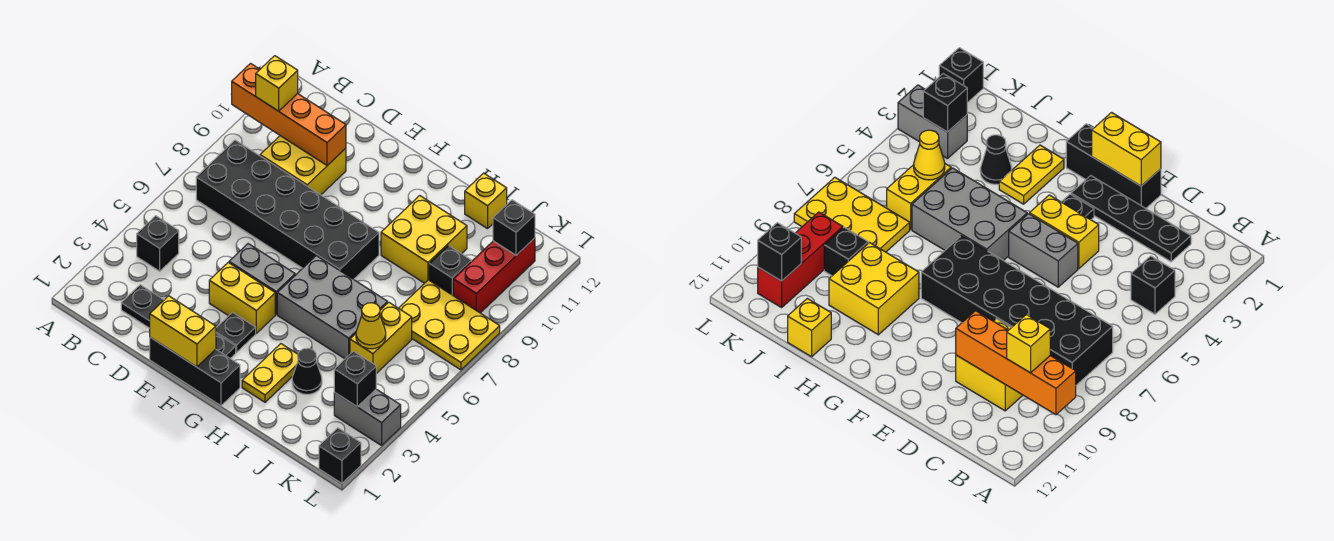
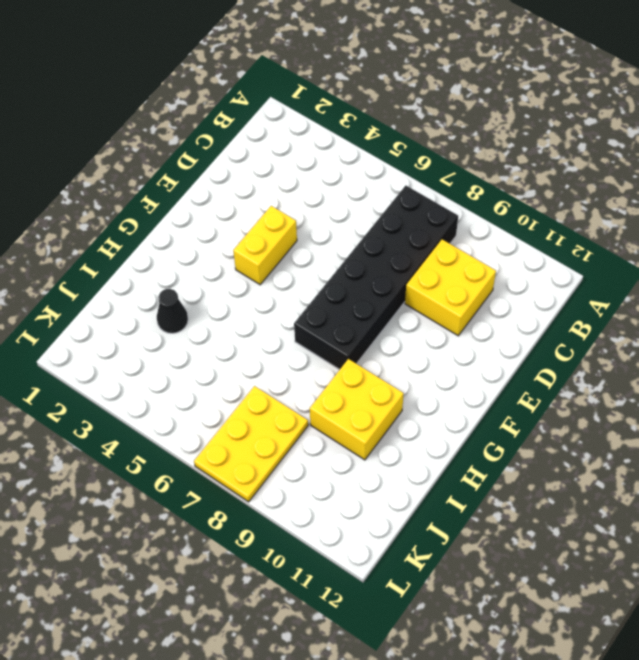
none -> black brick B4 level 1
none -> black plate C2:F2 level 1
none -> black brick E1:G1 level 1

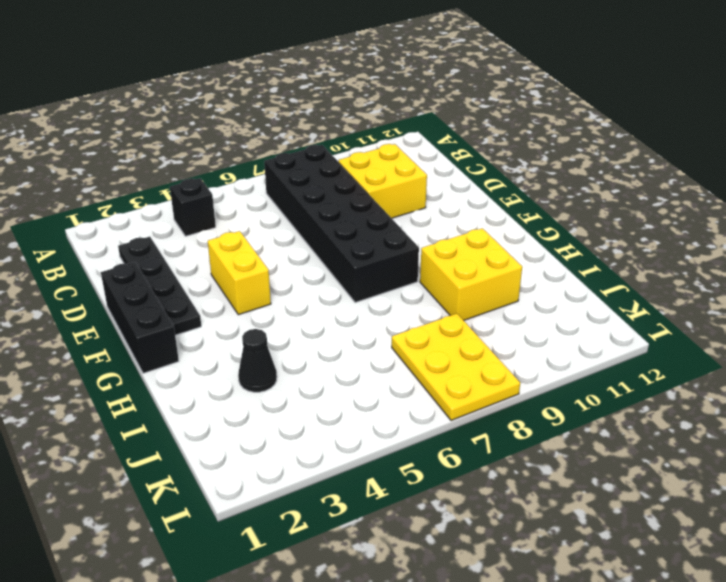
none -> grey brick E5:F5 level 1
none -> black plate F3 level 1
none -> grey brick G5:I6 level 1

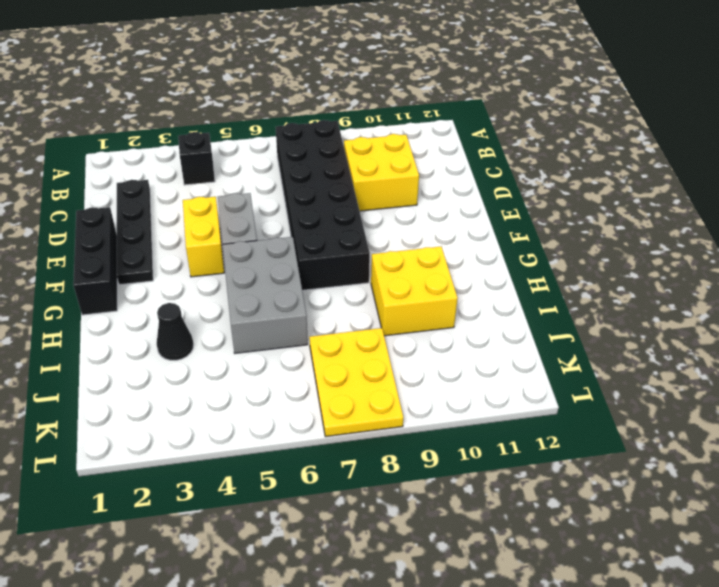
none -> black plate F3 level 1
none -> yellow plate H2:H3 level 1
none -> yellow brick I12 level 1

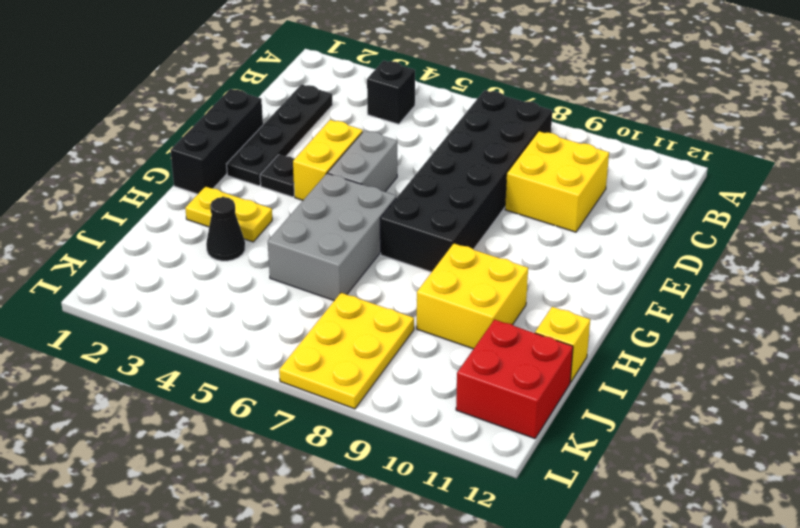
red brick J11:K12 level 1 -> red brick K9:K11 level 1
none -> yellow brick J5:J6 level 1
none -> black brick J9 level 1
none -> grey brick K3:L3 level 1

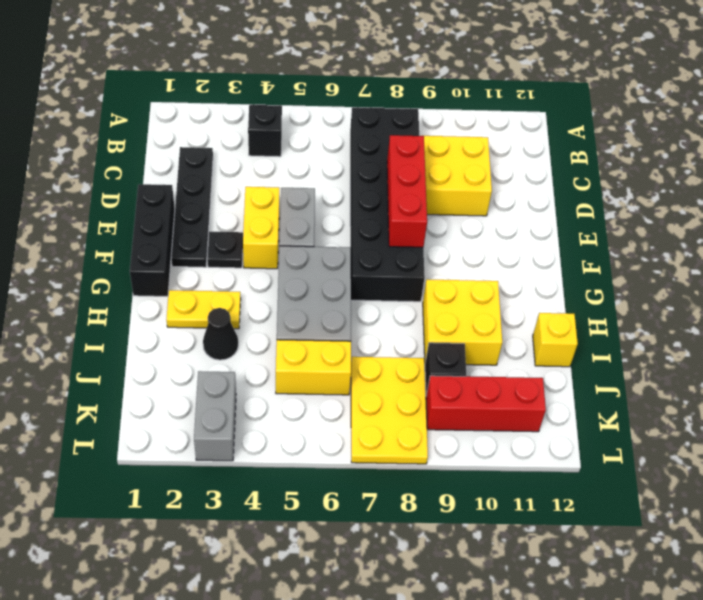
red brick D8:F8 level 2 -> none
none -> black brick L1 level 1
none -> orange brick A10:D10 level 2
none -> yellow brick E1:F1 level 2

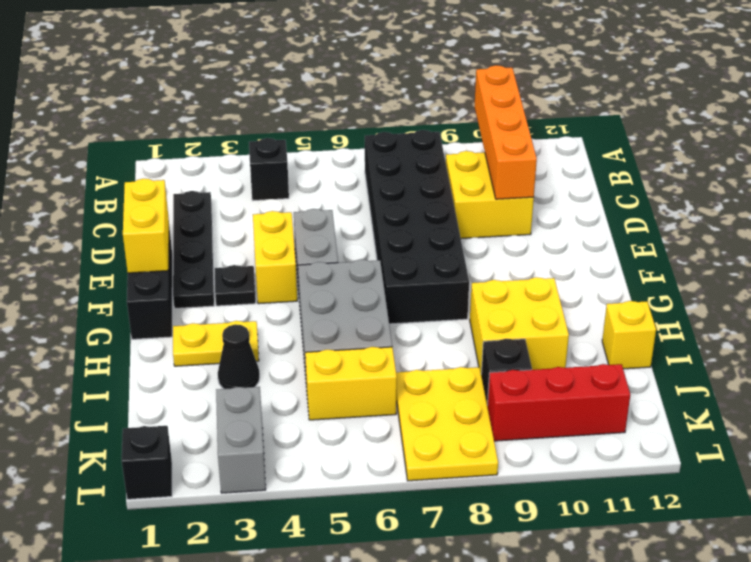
none -> yellow cone J5 level 2
none -> black brick K3 level 2
none -> black brick K11 level 2

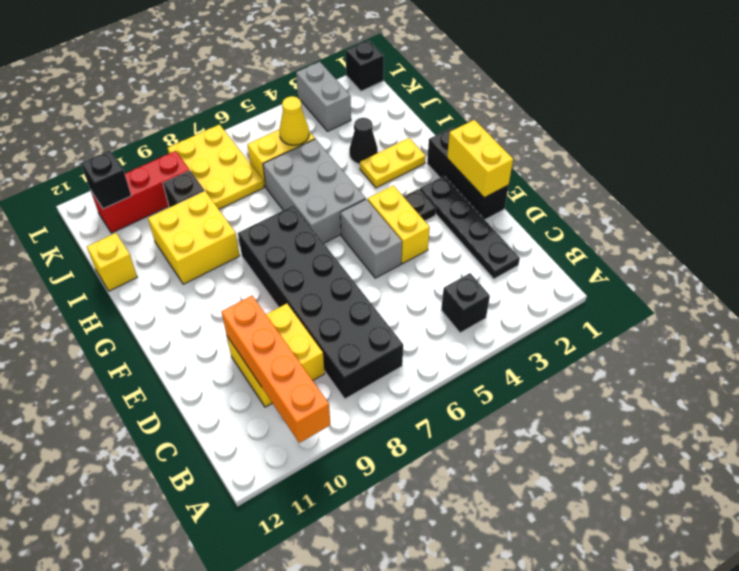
none -> black brick K3 level 2
none -> yellow brick B10 level 3

